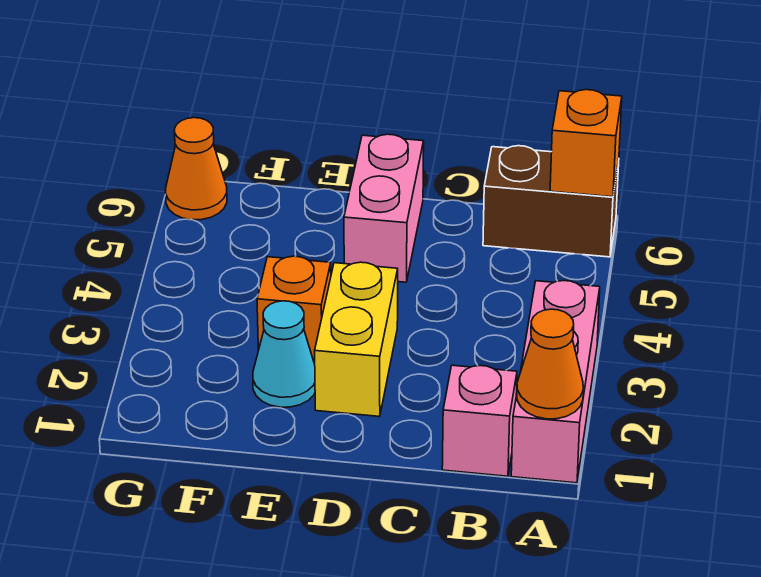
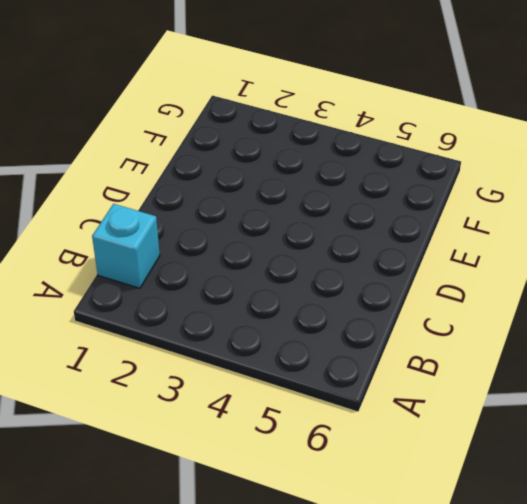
cyan brick B1 level 1 -> pink brick B1 level 1
none -> pink brick A1:A3 level 1
none -> brown brick A6:B6 level 1

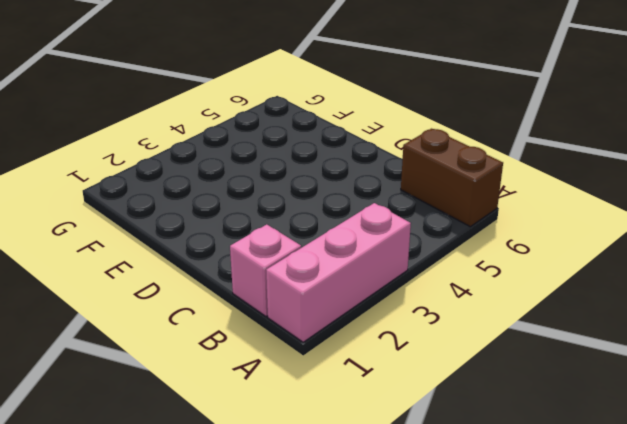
none -> yellow brick D2:D3 level 1
none -> pink brick D5:D6 level 1

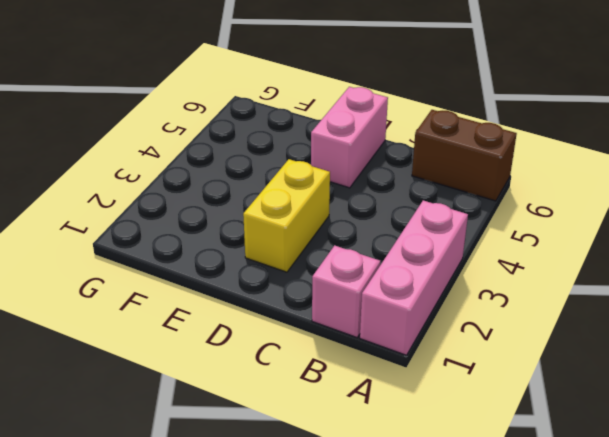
none -> cyan cone E2 level 1
none -> orange brick E3 level 1

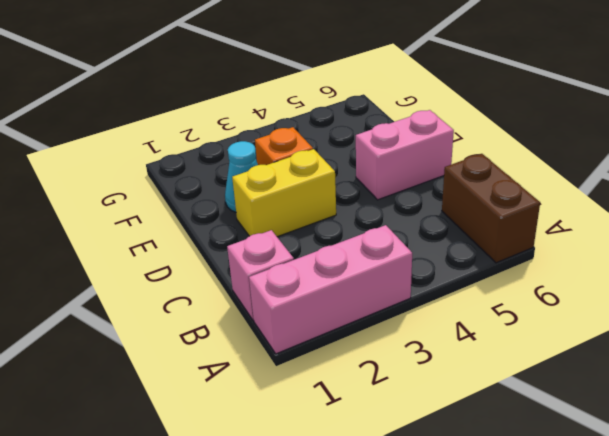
none -> orange cone G6 level 1
none -> orange cone A1 level 2

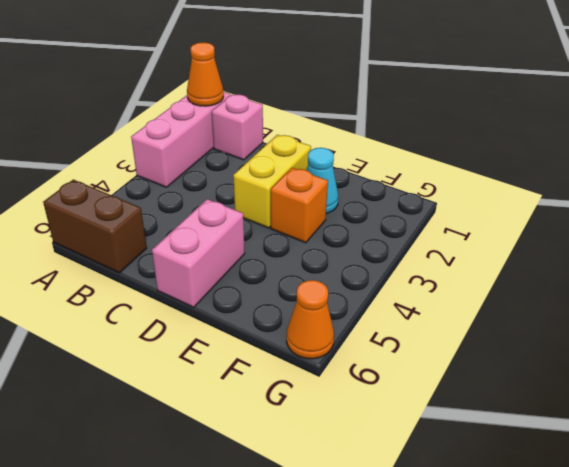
none -> orange brick A6 level 2

